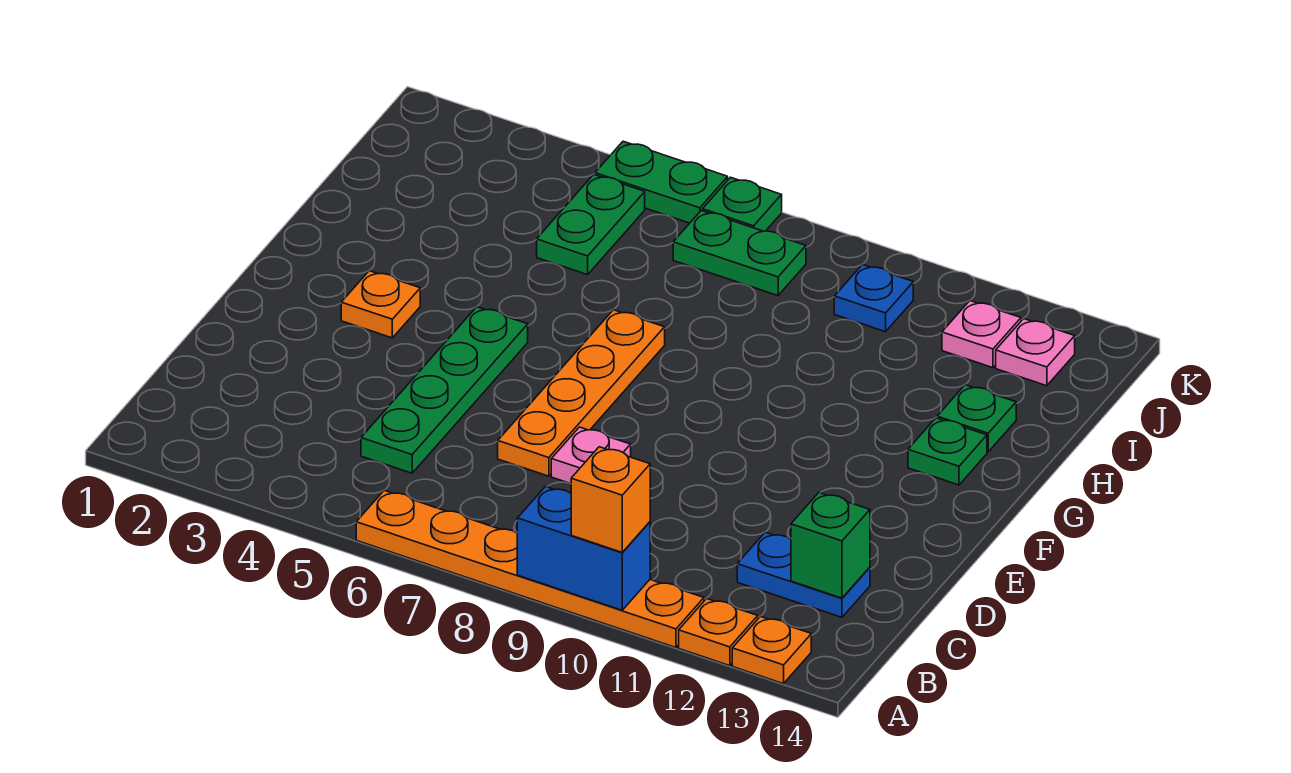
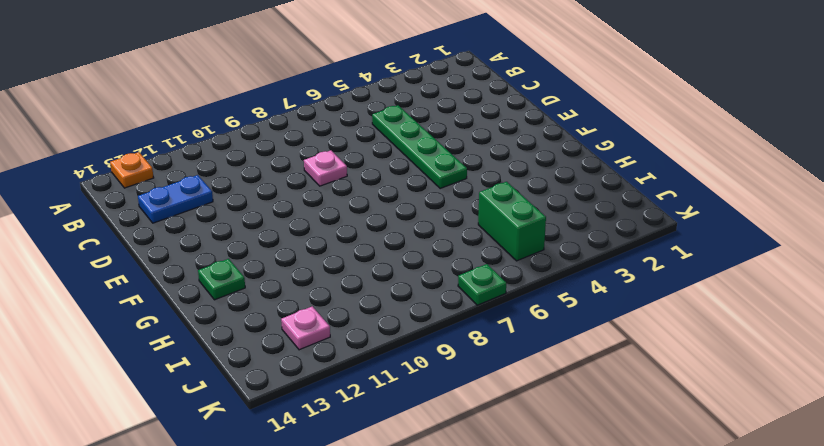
green brick I5:J5 level 1 -> green plate I5:J5 level 1
none -> orange plate A6:A11 level 1
none -> orange plate A12 level 1
none -> orange plate D7:G7 level 1

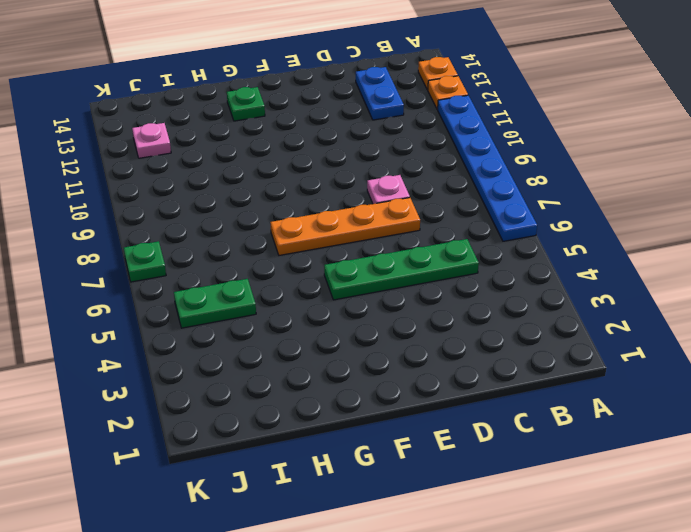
blue plate A6:A11 level 1 -> orange plate A6:A11 level 1
none -> orange plate F3 level 1
none -> green plate H13 level 1
none -> green plate J7:J8 level 1

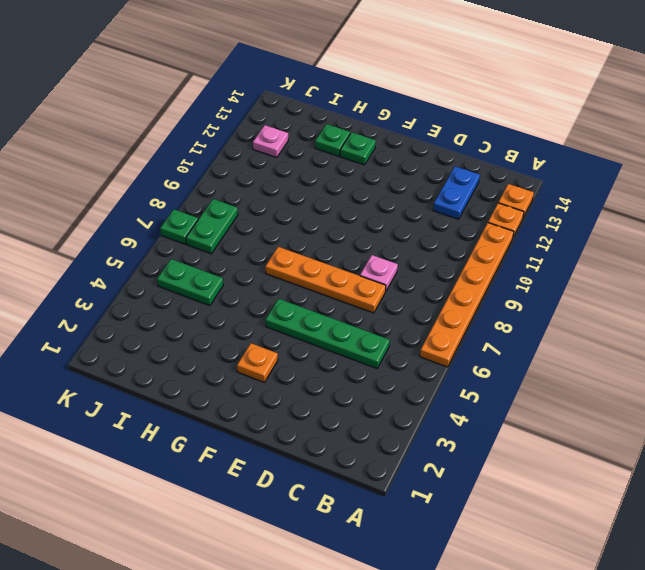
none -> blue plate J10 level 1
none -> pink plate J13 level 1
none -> green plate K5:K6 level 1

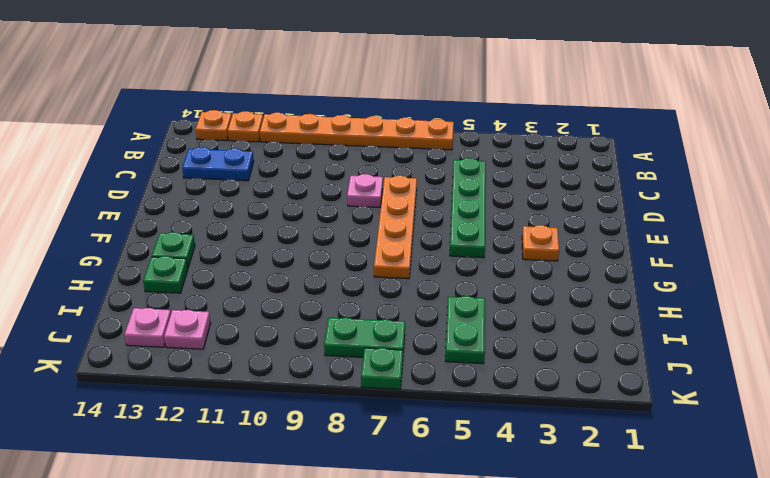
none -> blue plate J10 level 1
none -> green plate K5:K6 level 1
none -> blue brick A9:A10 level 2

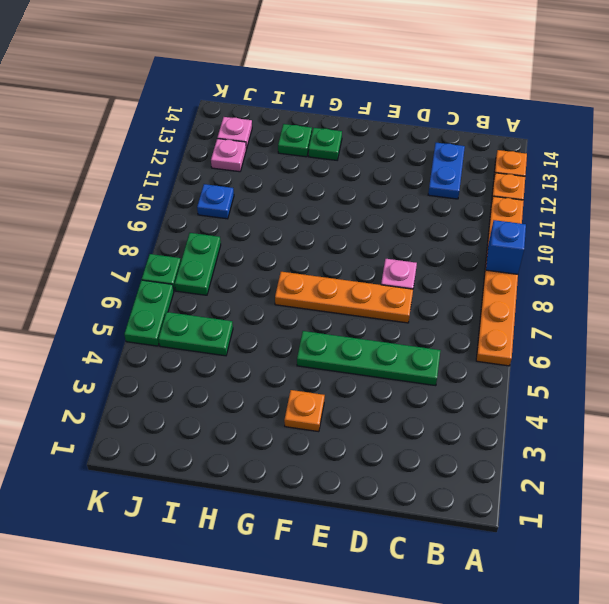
blue brick A9 level 2 -> blue brick A9:A10 level 2
none -> green brick C13 level 2
none -> orange brick A10 level 3

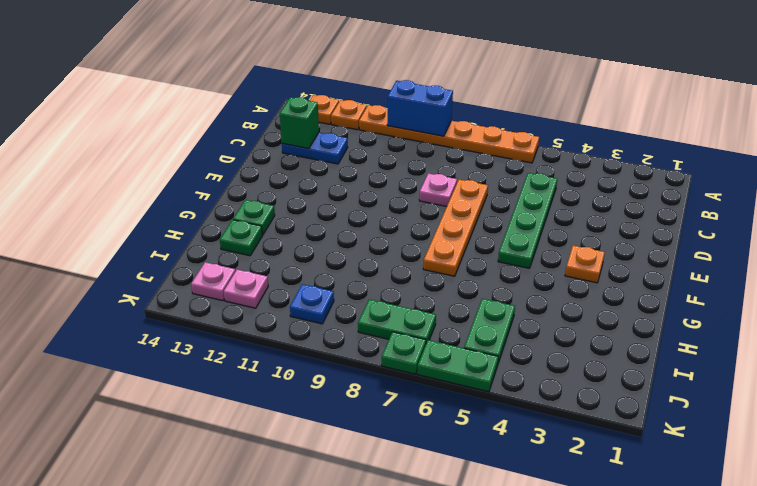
none -> orange brick A10 level 3

